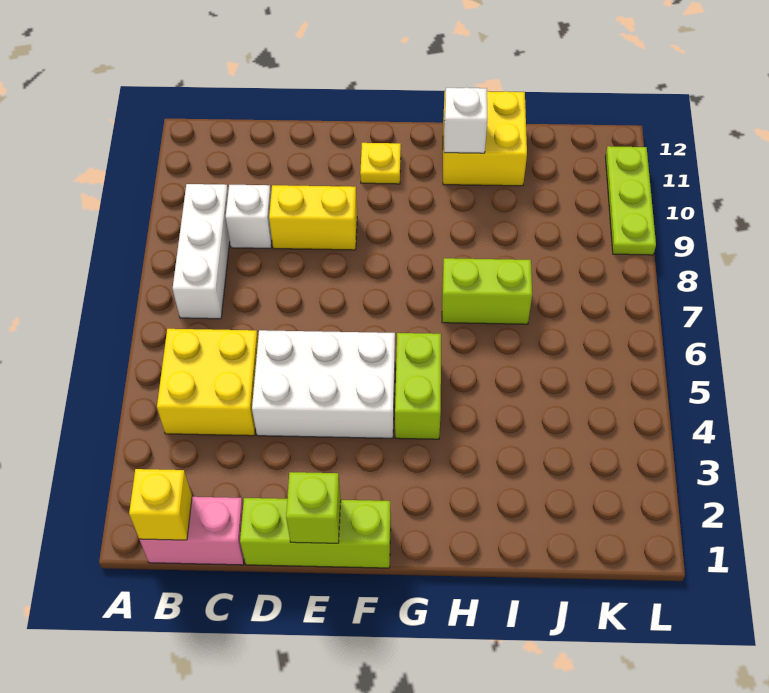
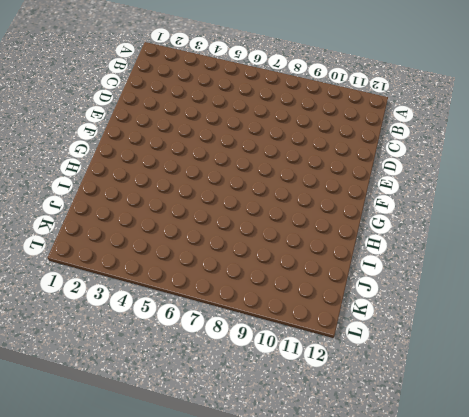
none -> pink brick B1:C1 level 1
none -> yellow brick B4:C5 level 1
none -> white brick B7:B9 level 1

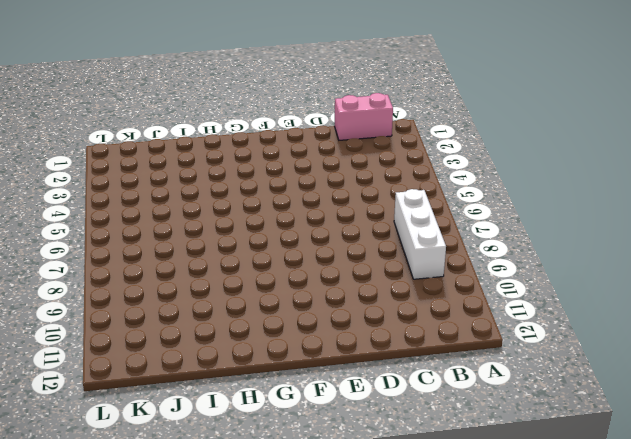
none -> yellow brick B4:C5 level 1
none -> white brick C9 level 1
none -> lime brick D1:F1 level 1

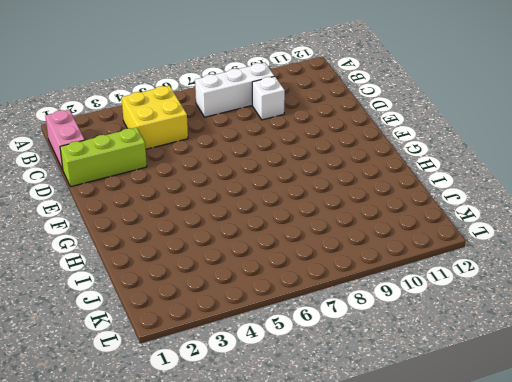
lime brick D1:D3 level 1 -> lime brick D1:F1 level 1
none -> white brick D4:F5 level 1
none -> yellow brick D9:E9 level 1
none -> yellow plate F11 level 1

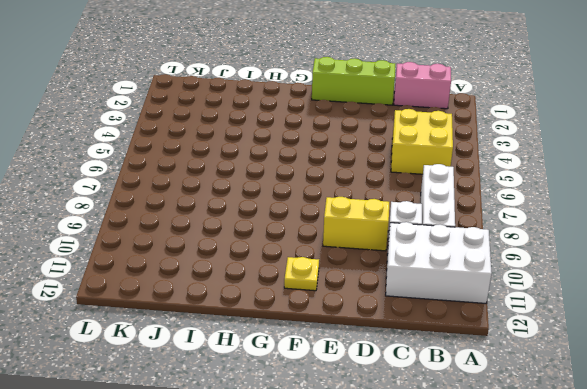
white brick A10:C11 level 1 -> white brick D4:F5 level 1
none -> lime brick G4:G5 level 1
none -> lime brick H7:I7 level 1
none -> yellow brick H11:I12 level 1

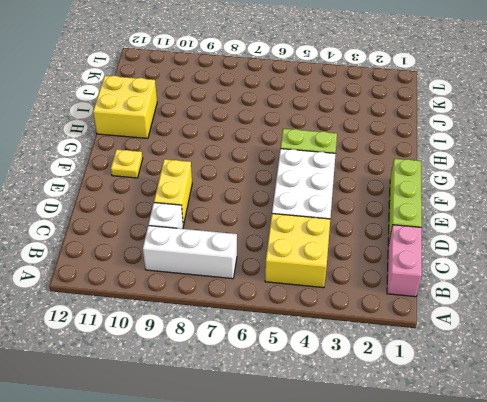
none -> lime brick H7:I7 level 1
none -> lime plate L9:L11 level 1
none -> yellow brick B1 level 2

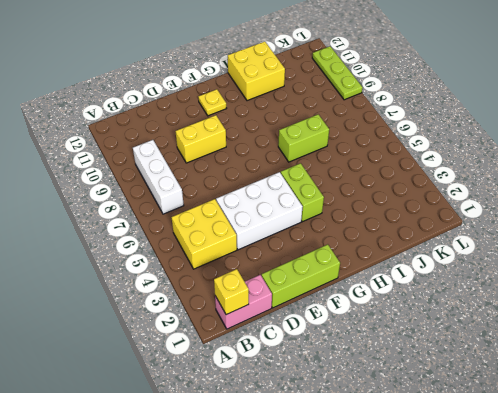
none -> white brick C9 level 1
none -> lime brick E1 level 2
none -> white brick H11 level 2

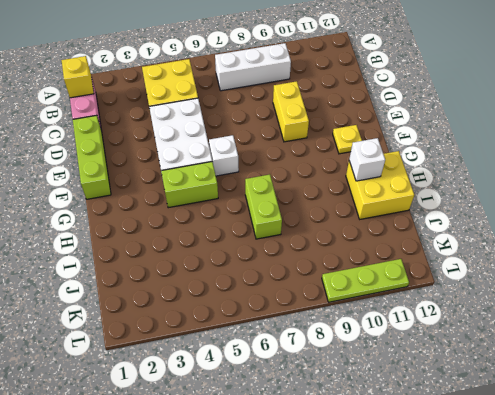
white brick F6 level 1 -> white brick C9 level 1
none -> lime brick E1 level 2

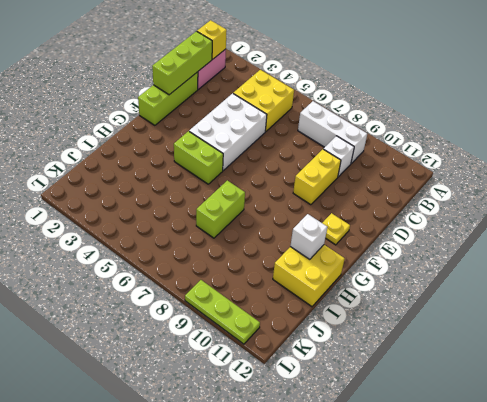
lime brick C1:E1 level 2 -> lime brick E1 level 2

